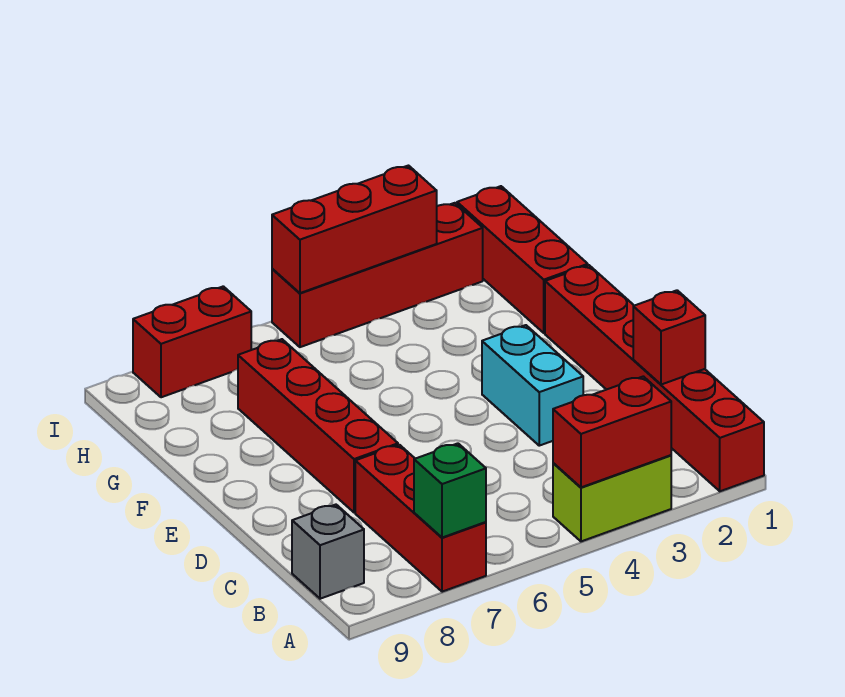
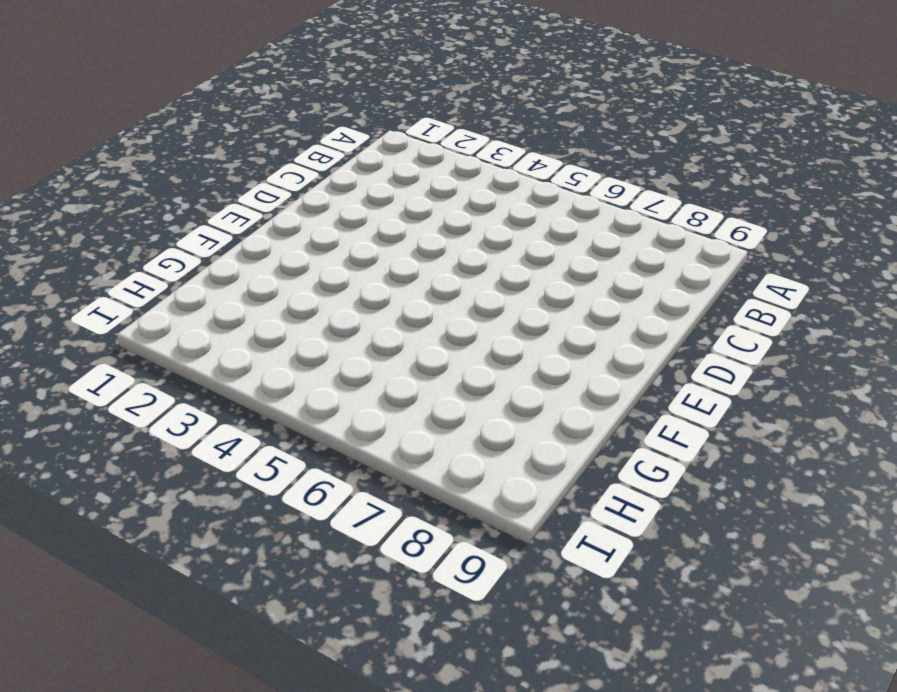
none -> red brick A1:F1 level 1
none -> lime brick A3:A4 level 1
none -> red brick A7:C7 level 1

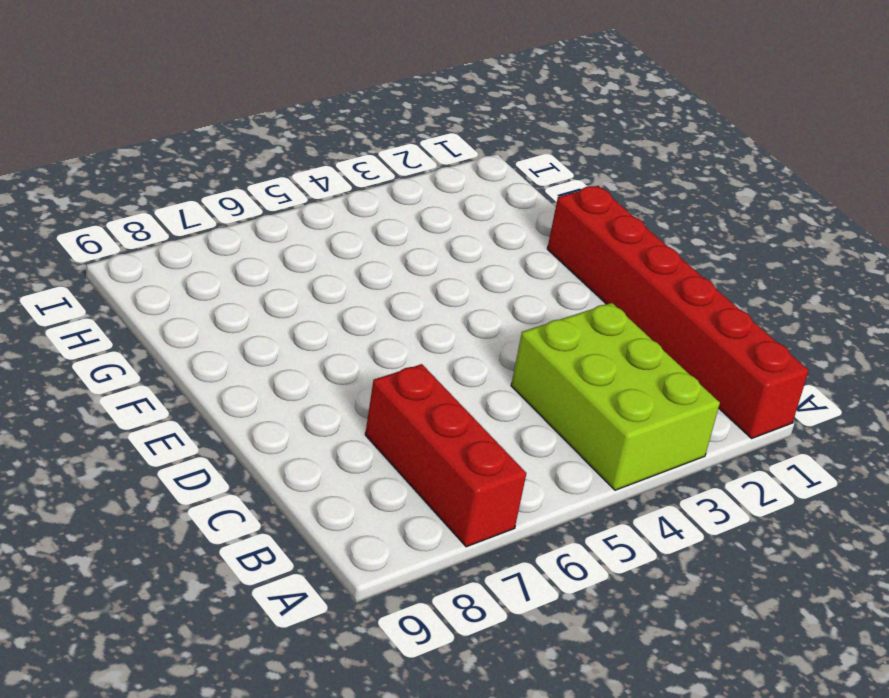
lime brick A3:C4 level 1 -> lime brick A3:A4 level 1
none -> grey brick B9 level 1
none -> cyan brick D3:E3 level 1
none -> red brick D7:G7 level 1

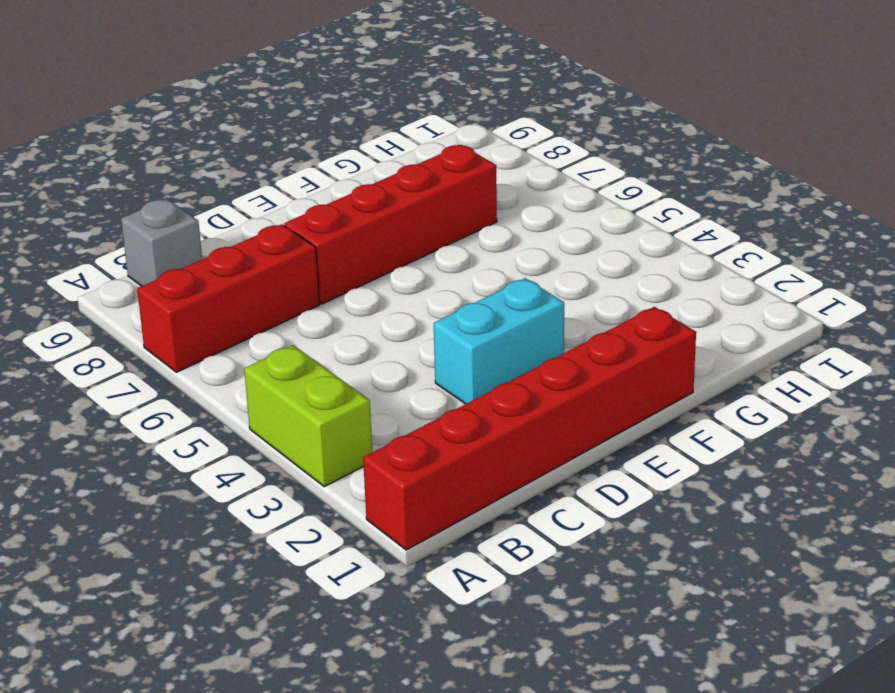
none -> red brick G1:I1 level 1
none -> red brick I2:I5 level 1
none -> red brick I7:I8 level 1

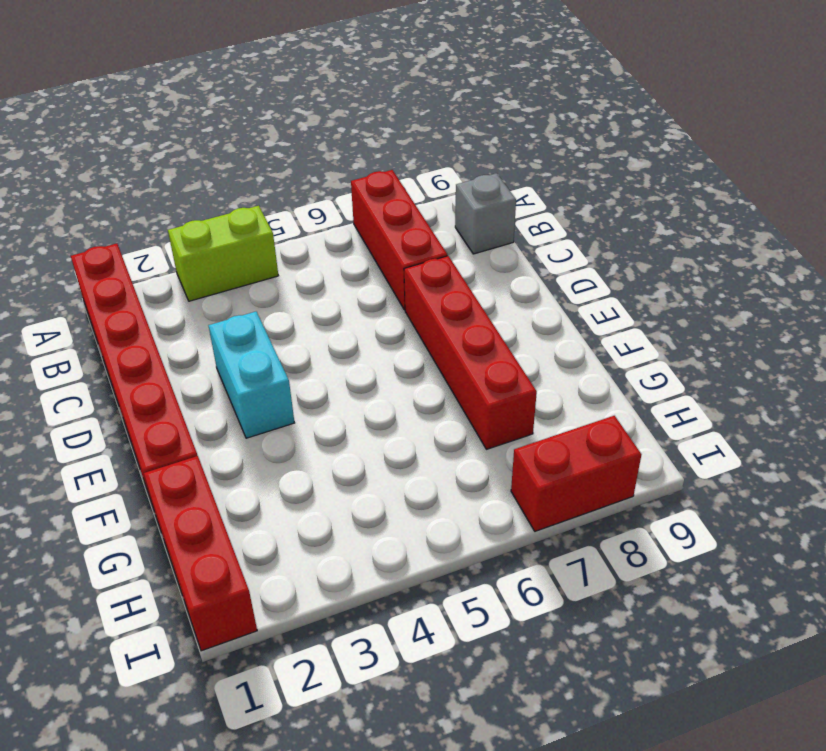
none -> red brick I2:I5 level 1
none -> red brick A3:A4 level 2
none -> green brick A7 level 2

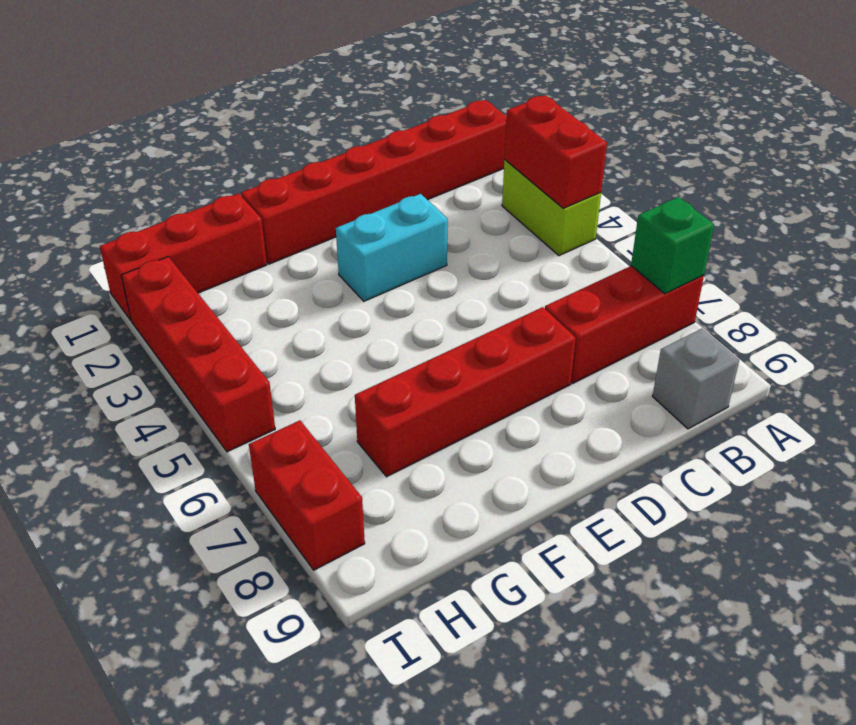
none -> red brick C1 level 2
none -> red brick I3:I5 level 2

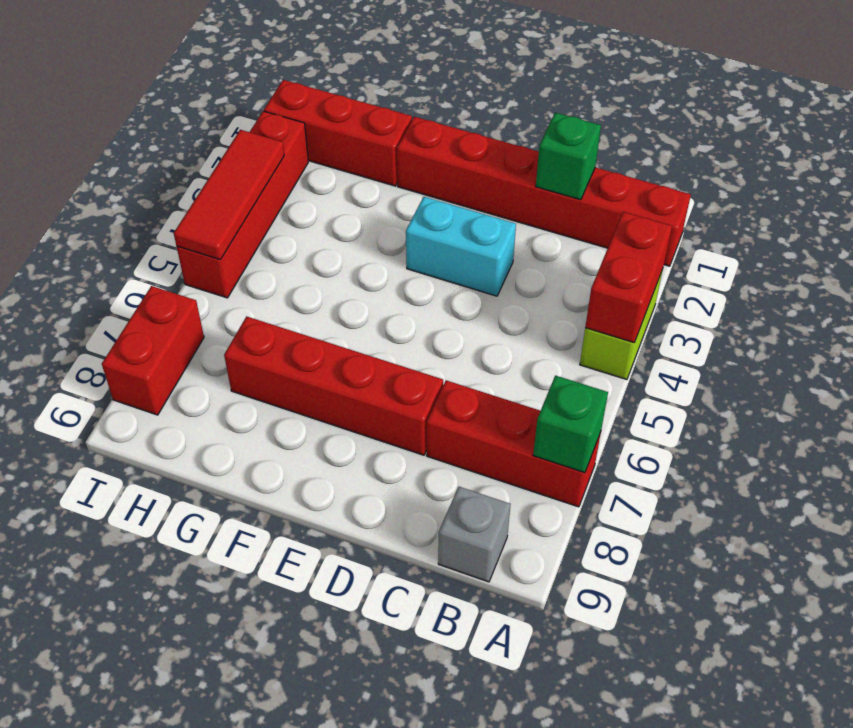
green brick C1 level 2 -> red brick C1 level 2
red tile I3:I5 level 2 -> red brick I3:I5 level 2

